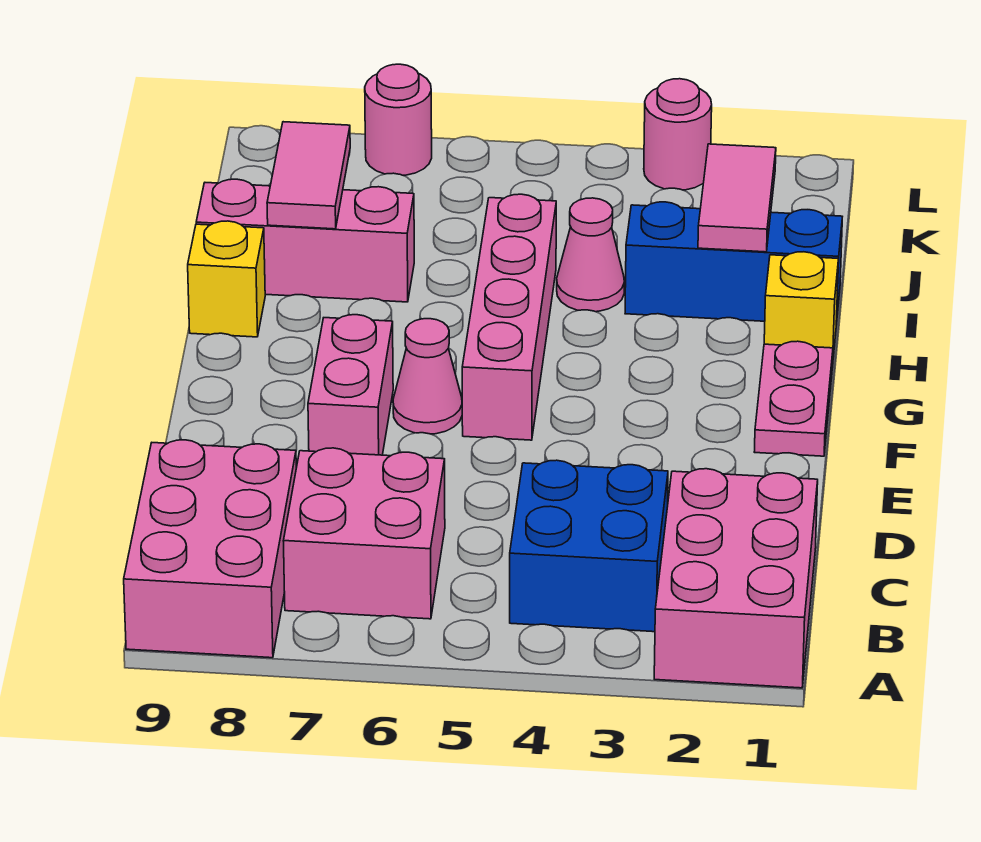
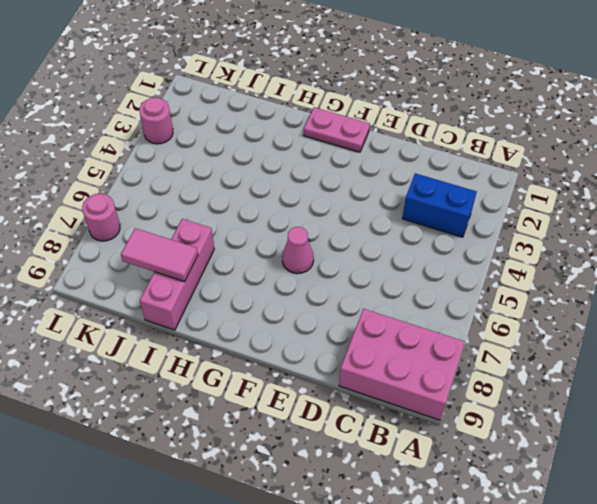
blue brick B3:C3 level 1 -> blue brick B3:C4 level 1
none -> pink brick A1:C2 level 1
none -> pink brick B6:C7 level 1
none -> pink brick E7:F7 level 1

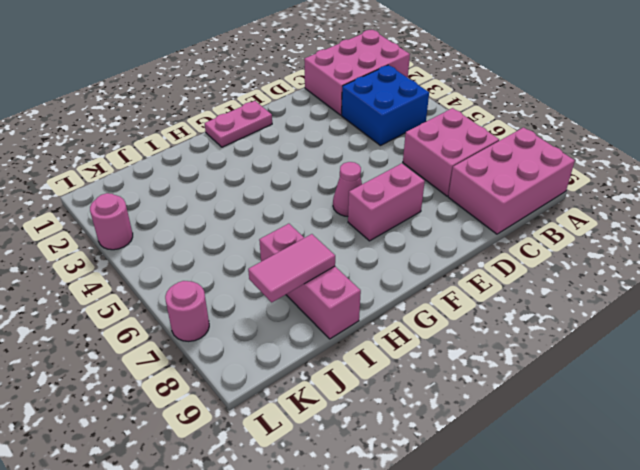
none -> pink brick F5:I5 level 1
none -> yellow brick H1 level 1
none -> yellow brick H9 level 1

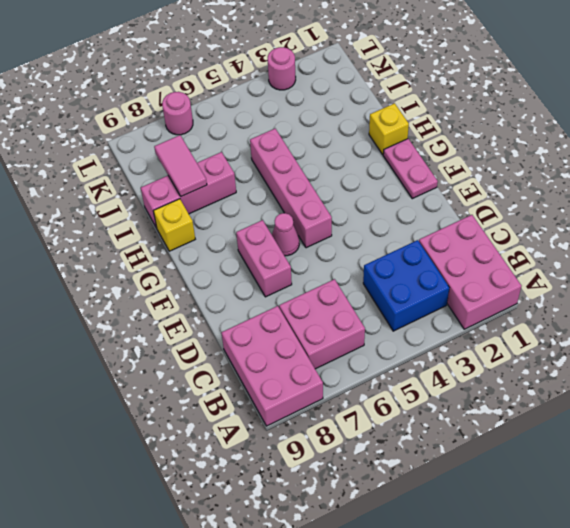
none -> blue brick I1:I3 level 1
none -> pink cone I4 level 1
none -> pink tile I2:J2 level 2

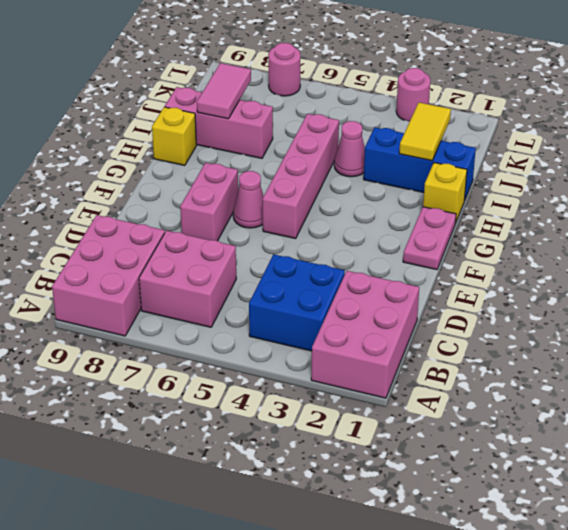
yellow tile I2:J2 level 2 -> pink tile I2:J2 level 2

